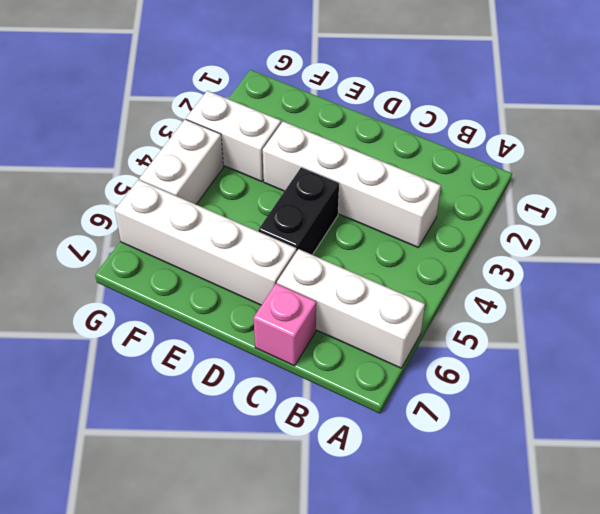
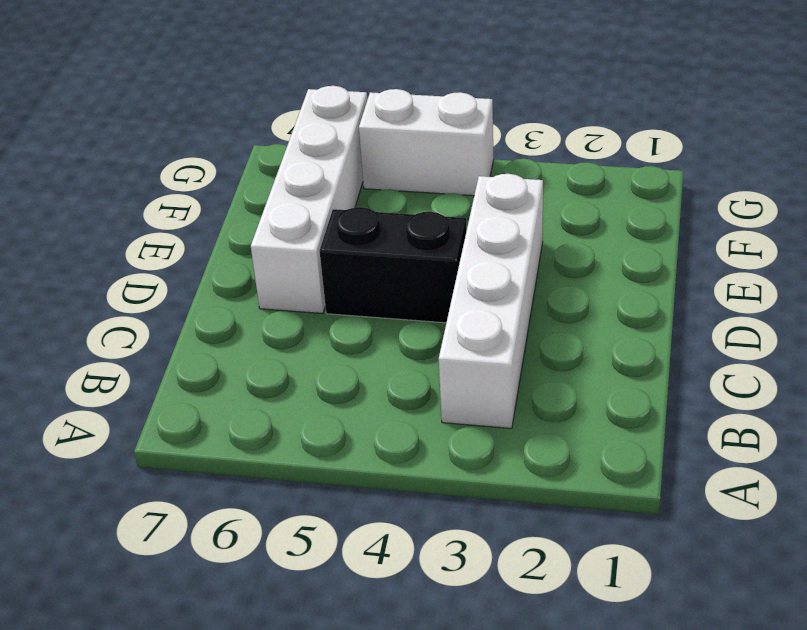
none -> white brick A6:C6 level 1
none -> pink brick C7 level 1

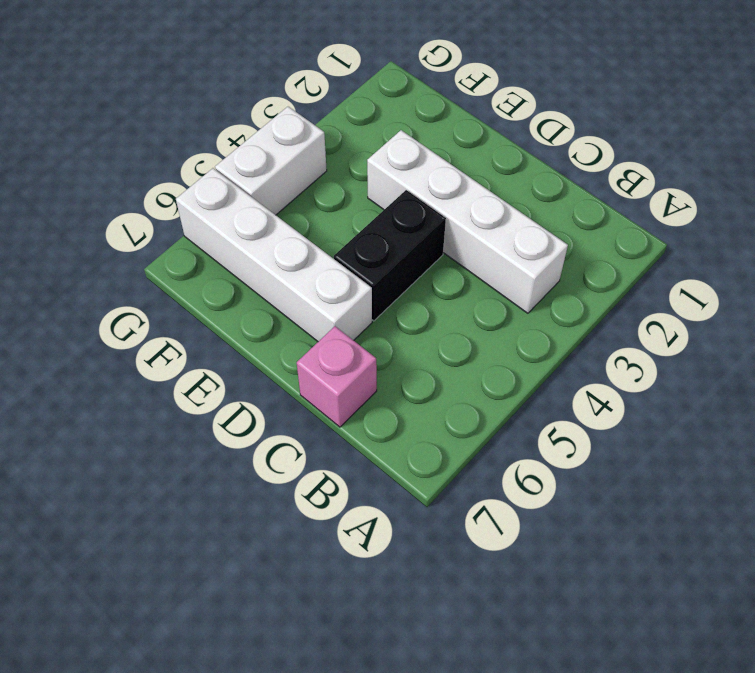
none -> white brick A6:C6 level 1
none -> white brick F3:G3 level 1

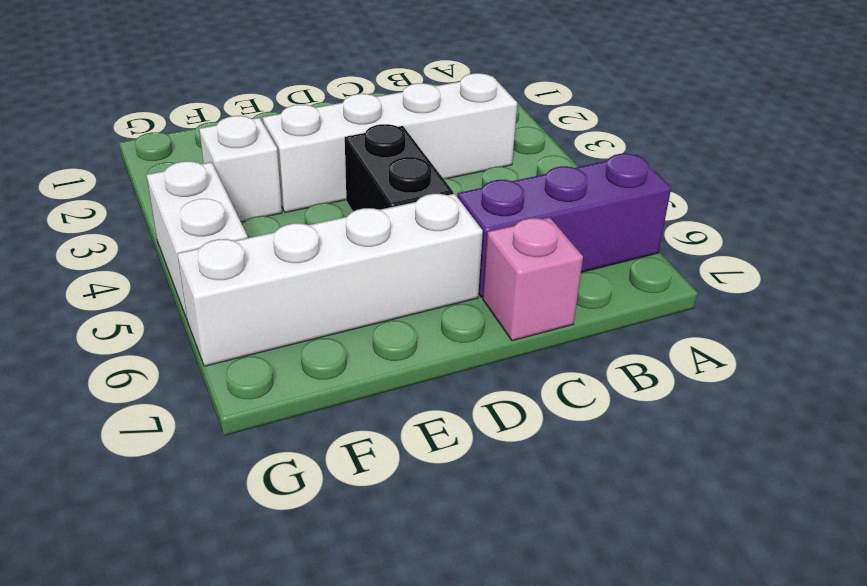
purple brick A6:C6 level 1 -> white brick A6:C6 level 1
white brick F3 level 1 -> white brick F3:G3 level 1

